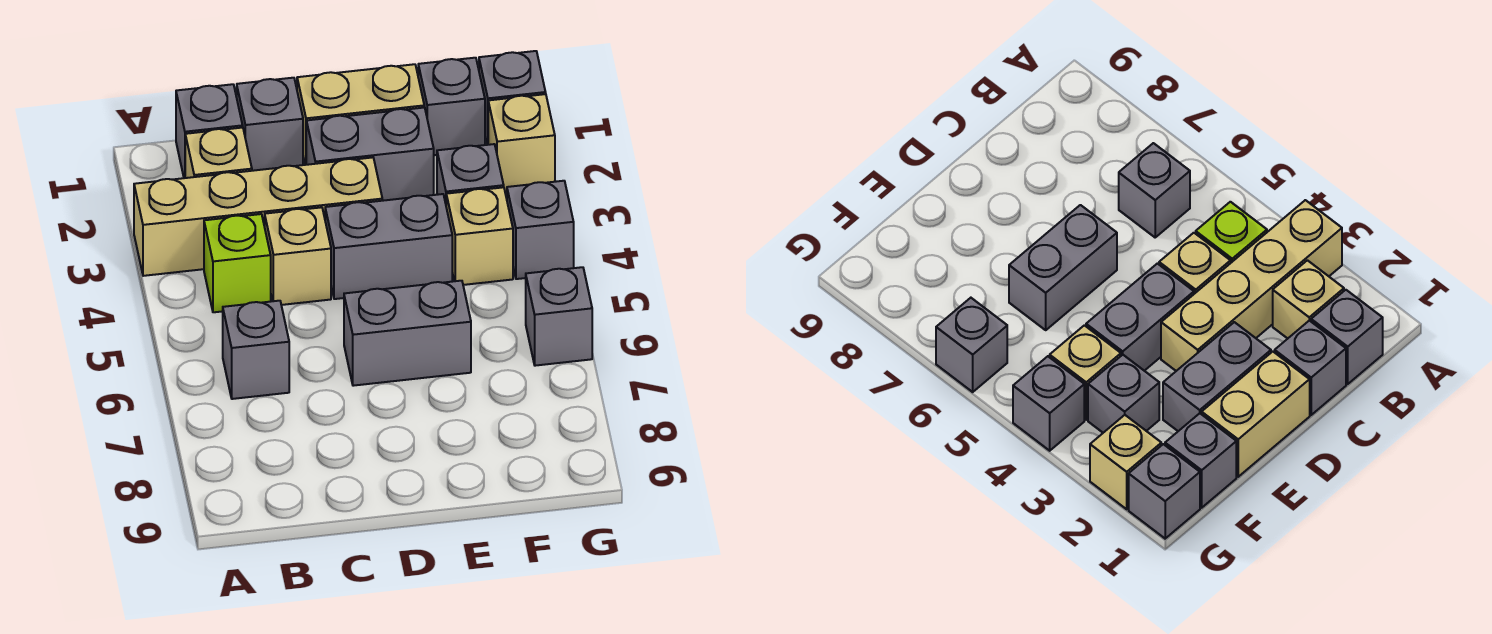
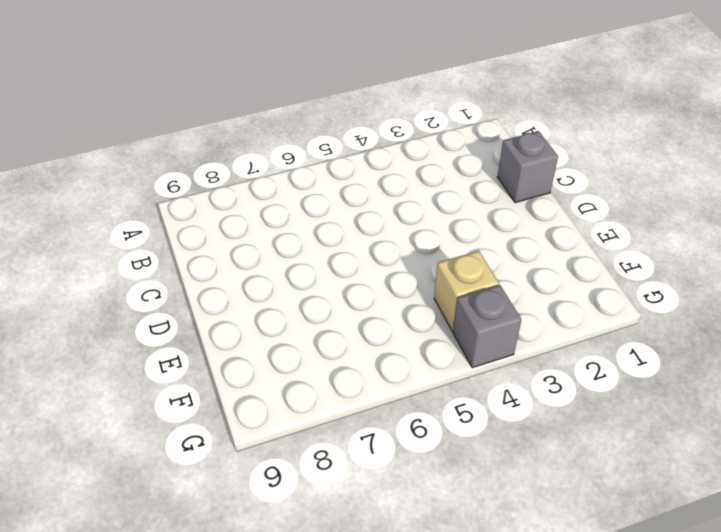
none -> tan brick A3:D3 level 1
none -> grey brick B1 level 1
none -> tan brick B2 level 1

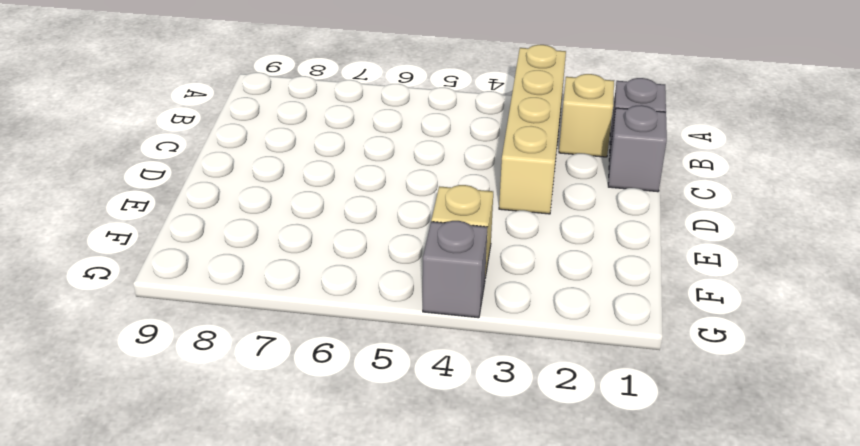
none -> lime brick B4 level 1
none -> grey brick B6 level 1
none -> tan brick C4 level 1

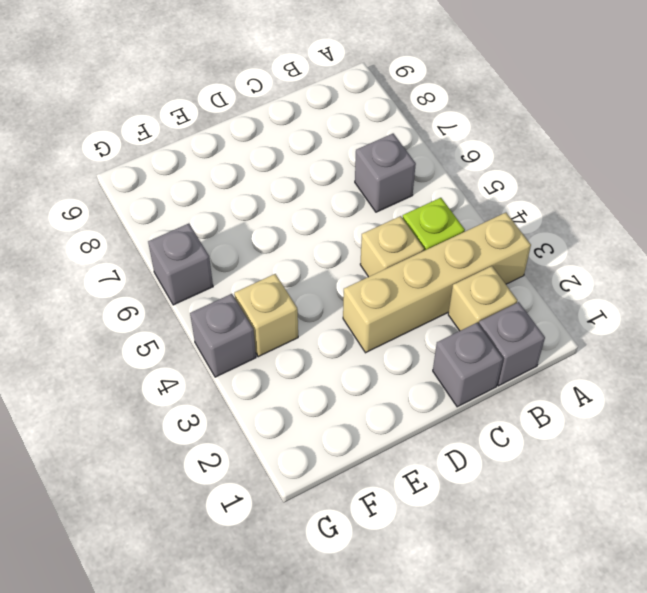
none -> tan brick D1:E1 level 1
none -> grey brick D2:E2 level 1
none -> grey brick D4:E4 level 1

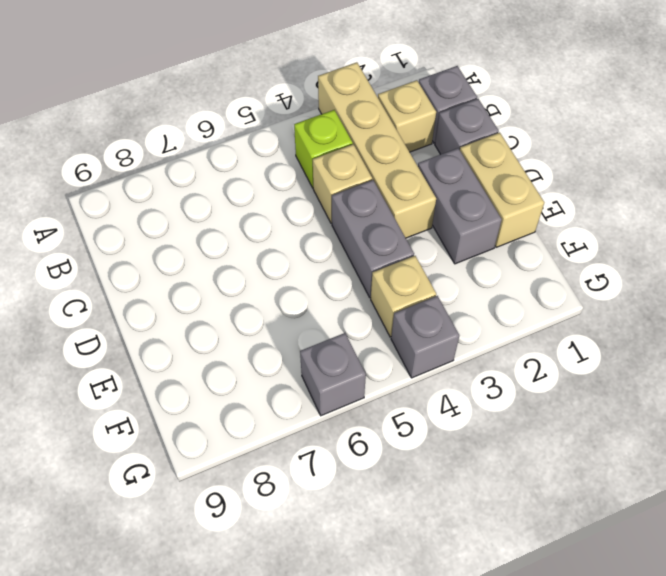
none -> grey brick B6 level 1
none -> grey brick D6:E6 level 1
none -> grey brick F1 level 1

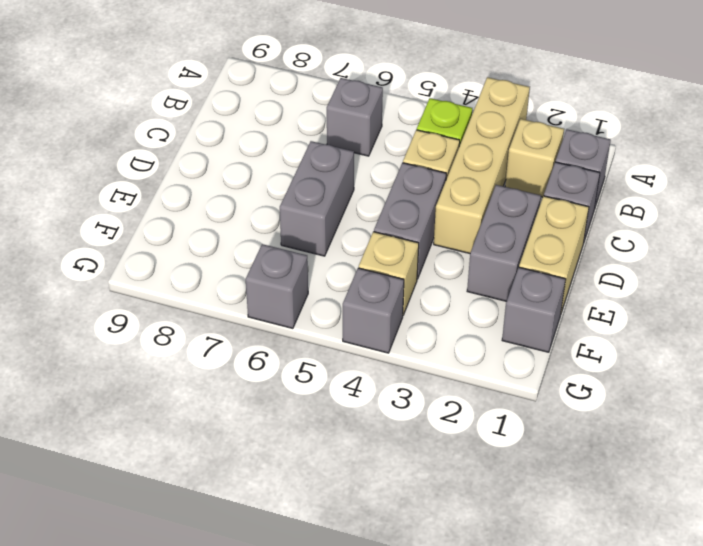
none -> grey brick F3 level 1
none -> grey brick G1 level 1
none -> tan brick G2 level 1

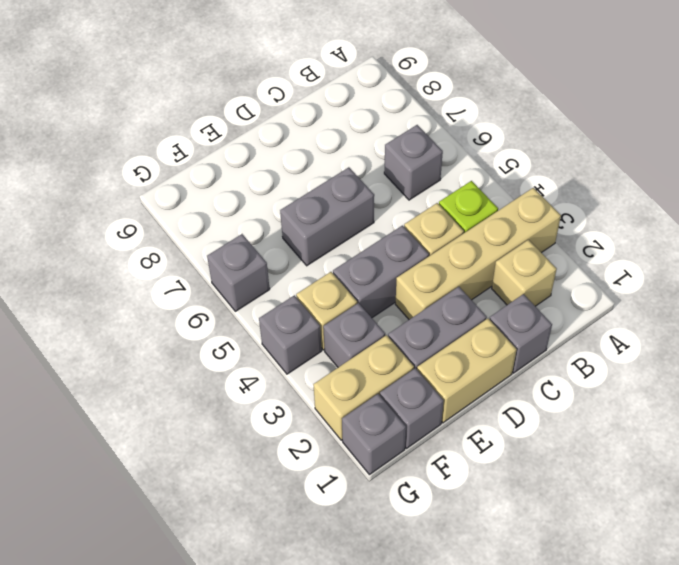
tan brick F2:G2 level 1 -> tan brick G2 level 1
none -> grey brick B1 level 1

